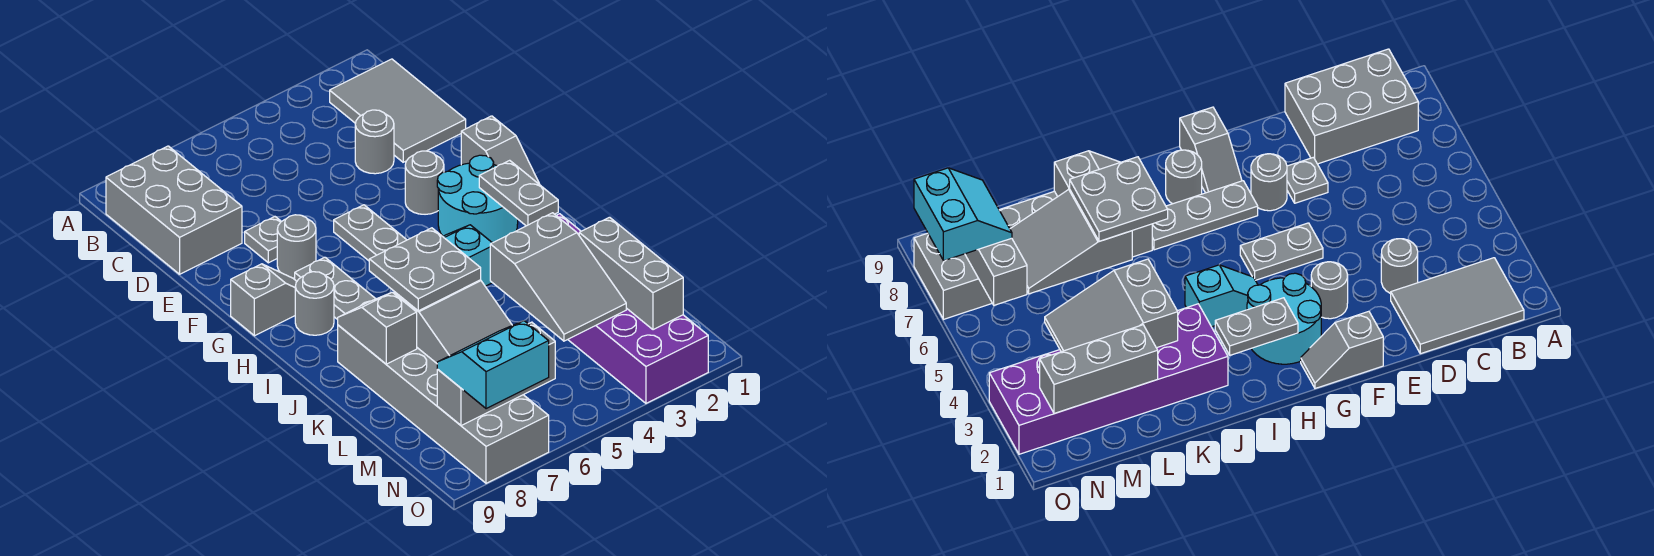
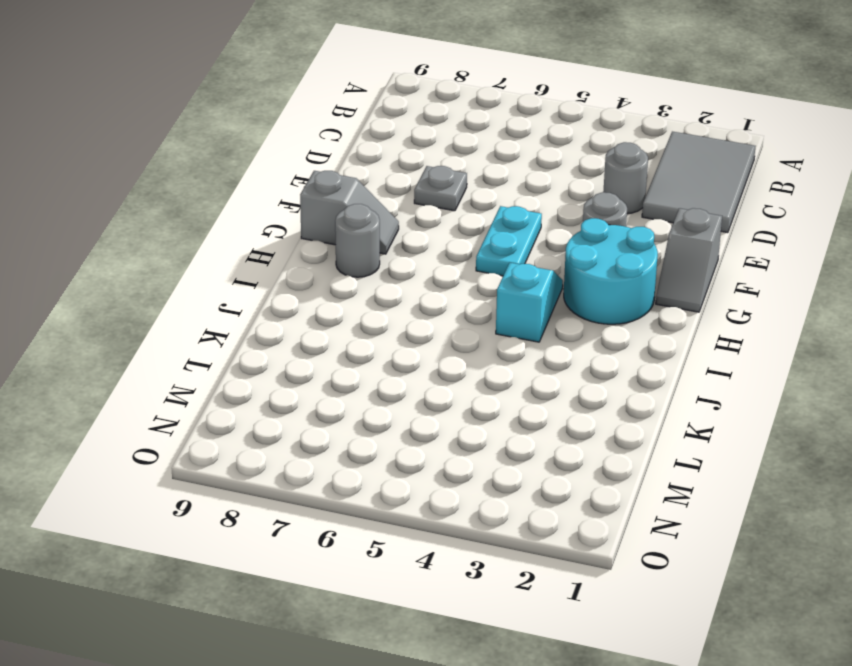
cyan plate F5:G5 level 1 -> grey plate F5:G5 level 1
none -> grey brick B8:D9 level 1
none -> grey round brick F7 level 1
none -> grey plate G7:I7 level 1

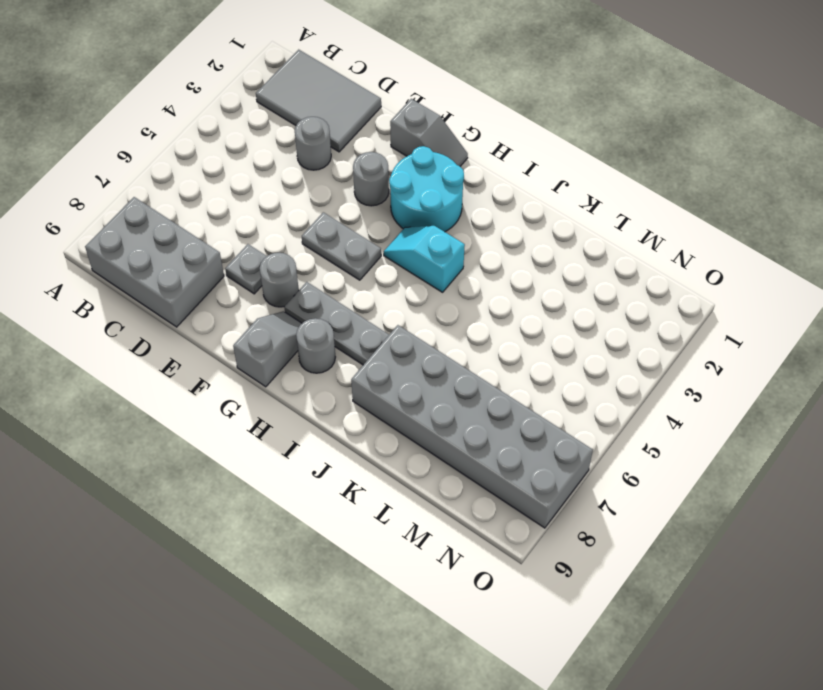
none -> purple brick J2:O3 level 1
none -> grey plate H2:I2 level 2
none -> grey slope J8:K8 level 2 top K

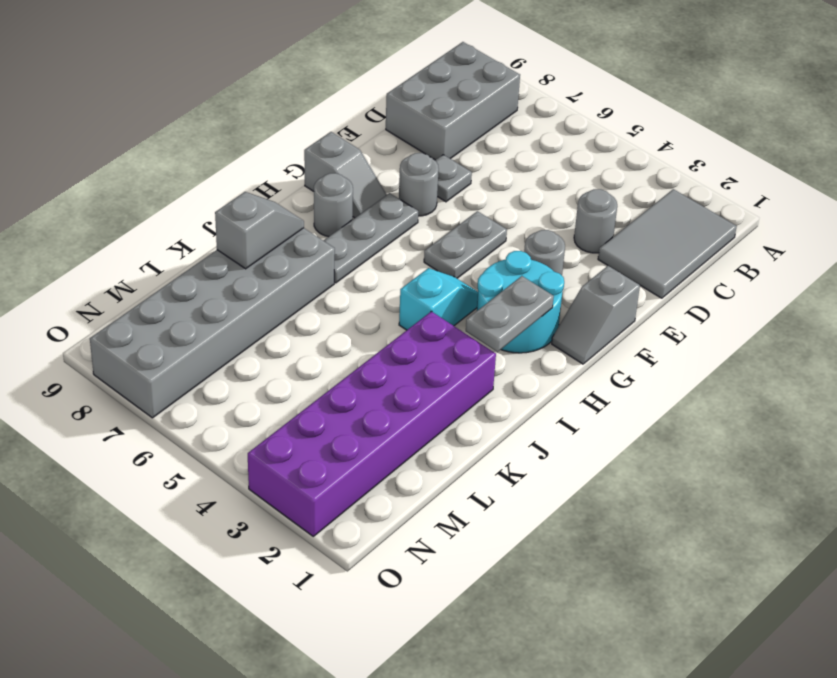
none -> grey slope K3:M4 level 2 top K
none -> grey slope K6:M7 level 2 top K
none -> grey brick L2:N2 level 2

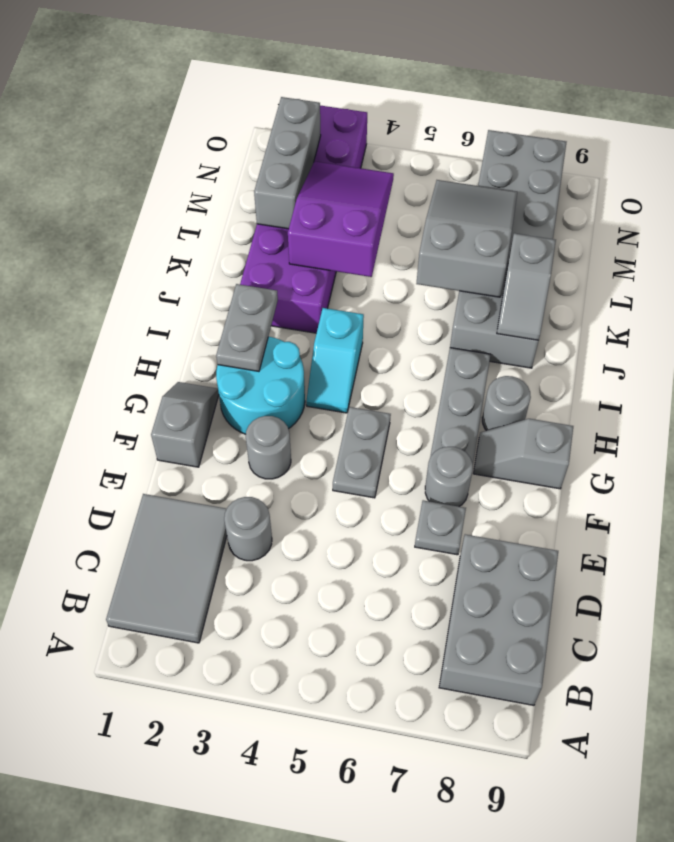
purple slope K3:M4 level 2 top K -> grey slope K3:M4 level 2 top K
none -> grey brick N6:N8 level 2
none -> grey plate J6:K7 level 3
none -> cyan slope N7:O8 level 3 top O

